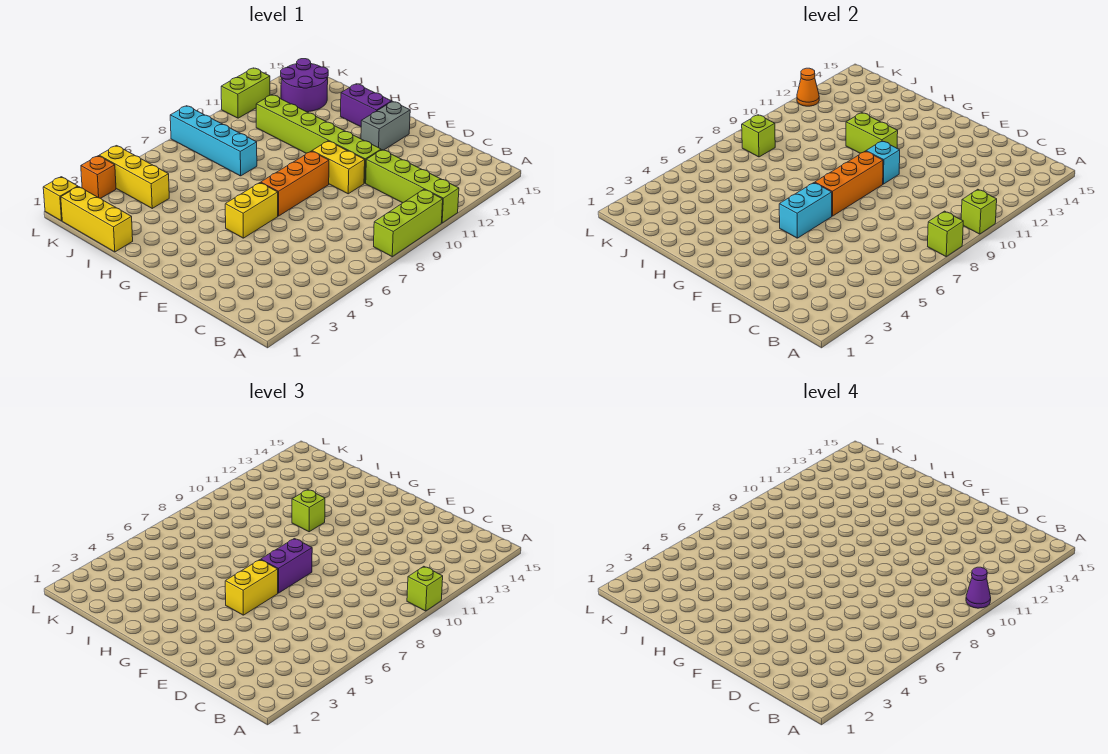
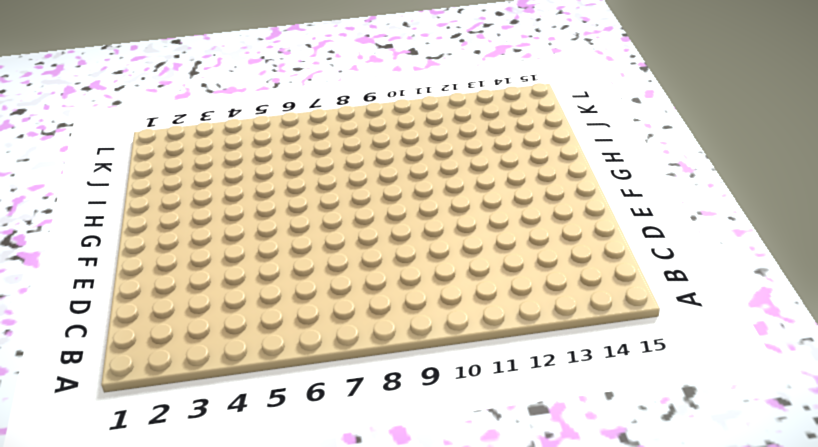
none -> lime brick A8:A10 level 1
none -> lime brick A11:D11 level 1
none -> yellow brick E10:F10 level 1

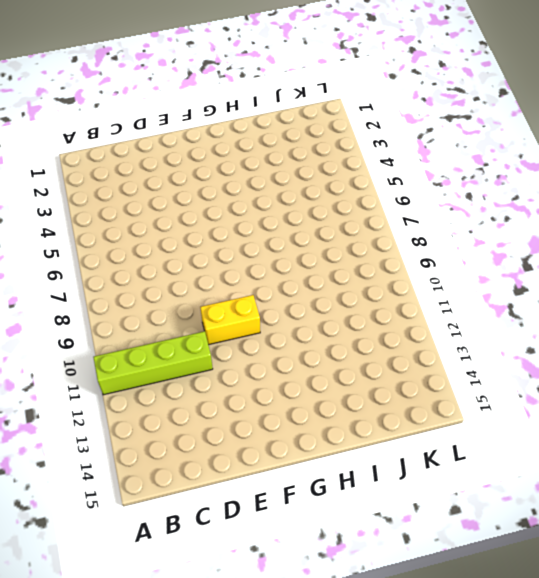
none -> lime brick A8:A10 level 1
none -> lime brick E11:J11 level 1
none -> yellow brick F5:F6 level 1

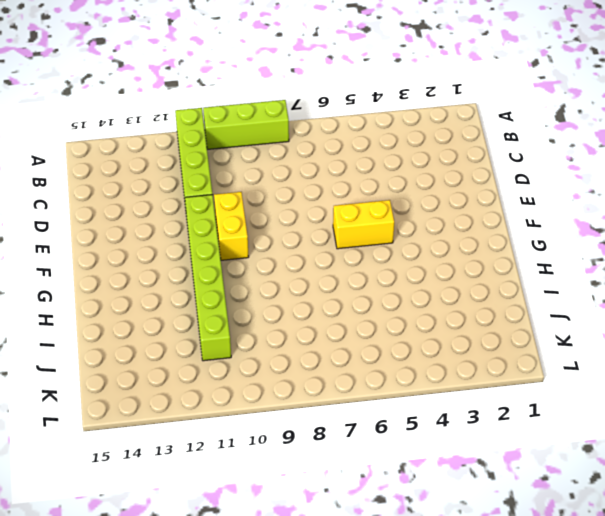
none -> orange brick F7:F9 level 1
none -> grey brick F13:F14 level 1
none -> purple brick G14:H14 level 1

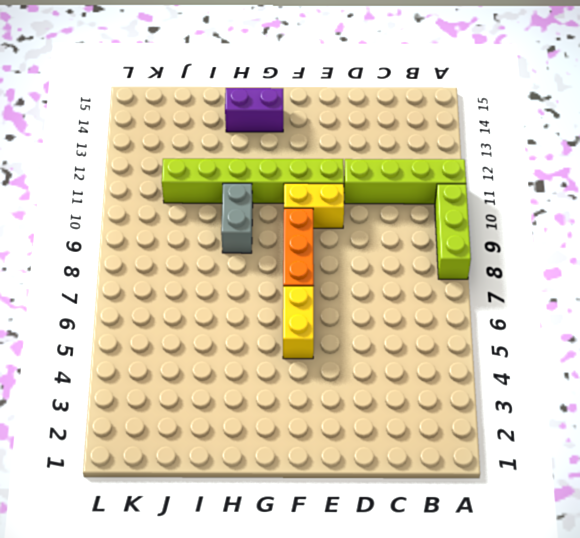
grey brick H9:H10 level 1 -> grey brick F13:F14 level 1
none -> yellow brick I1:K1 level 1
none -> cyan brick I8:L8 level 1
none -> yellow brick J4:L4 level 1

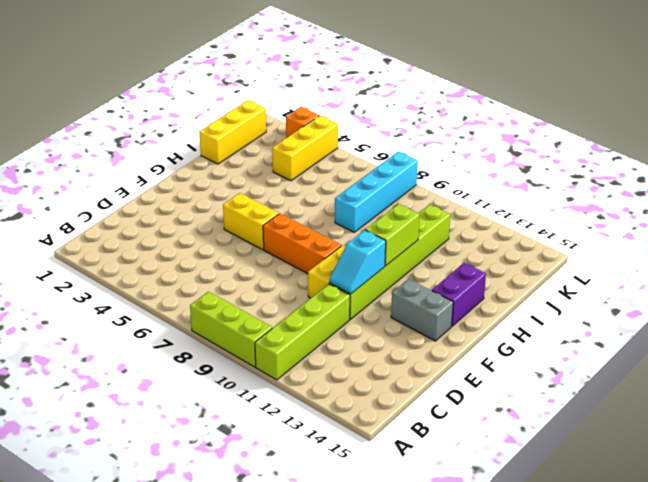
cyan slope E11:F11 level 2 top F -> none
none -> purple round brick J13:K14 level 1
none -> yellow brick L1 level 1
none -> lime brick L11:L12 level 1

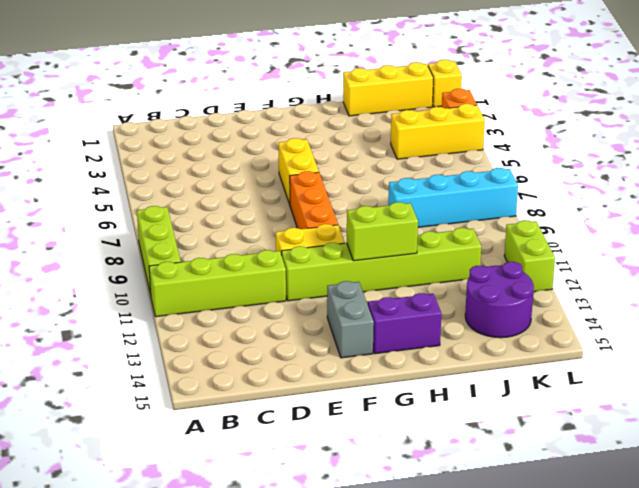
none -> lime brick A8 level 2
none -> lime brick A10 level 2
none -> cyan brick F5:F6 level 2

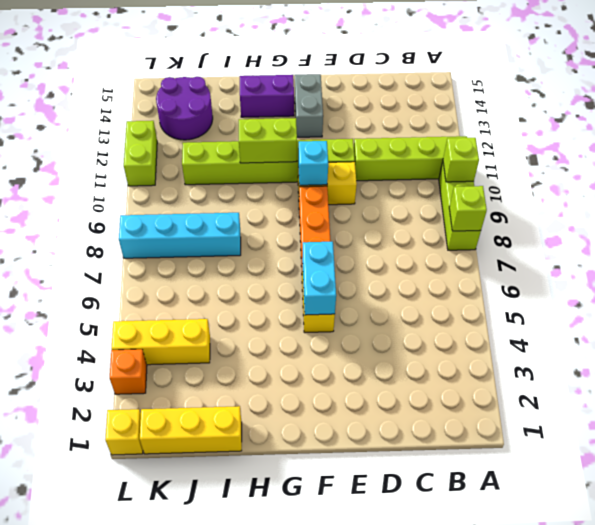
none -> orange brick F7:F9 level 2
none -> lime brick K8 level 2
none -> orange cone L12 level 2

